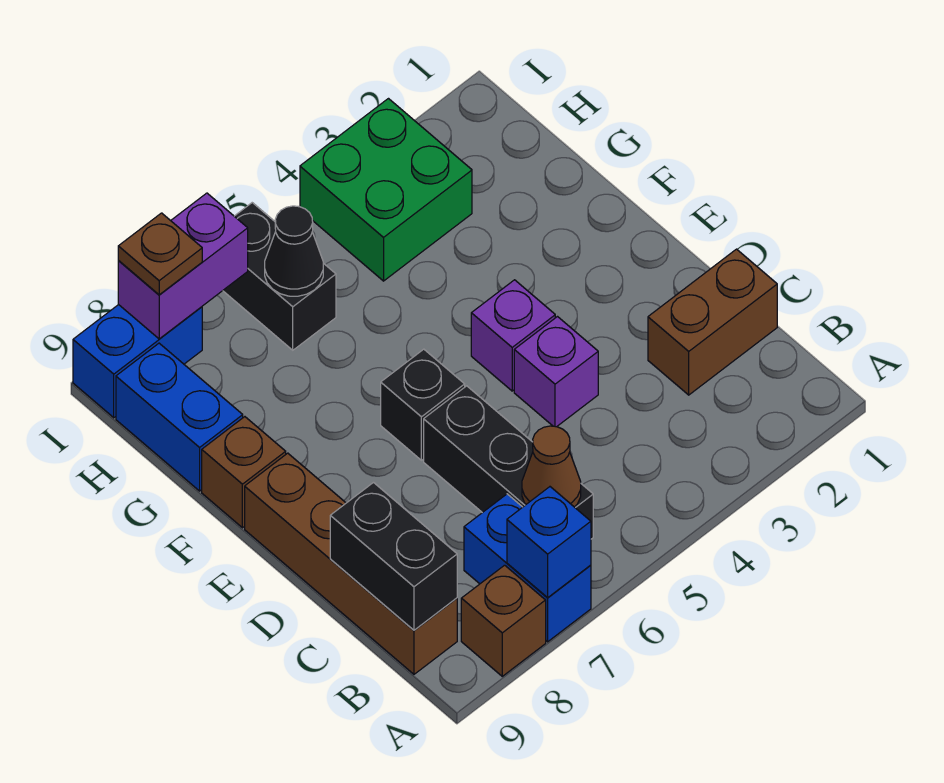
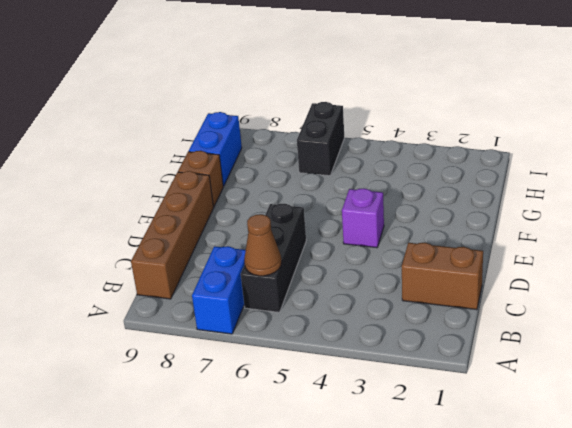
none -> brown brick A8 level 1
none -> purple brick D4 level 1
none -> black brick E6 level 1

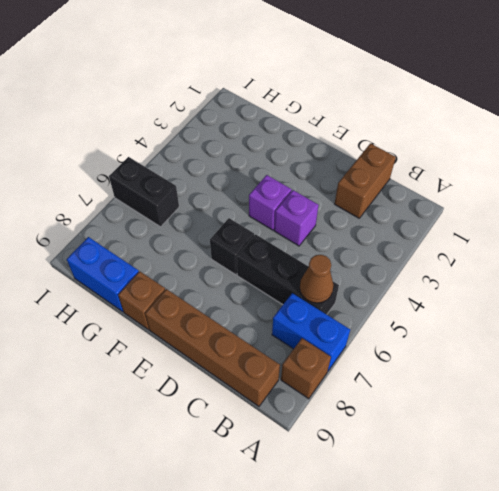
none -> green brick H3:I4 level 1
none -> blue brick I8:I9 level 1
none -> blue brick A7 level 2

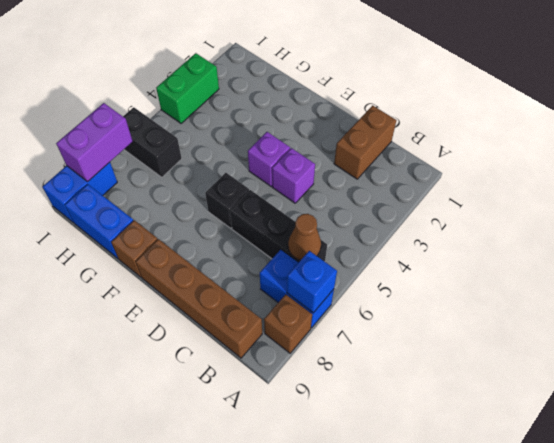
green brick I3:I4 level 1 -> green brick H3:I4 level 1
none -> black brick B9:C9 level 2
none -> black cone H6 level 2
none -> brown plate I8 level 3

